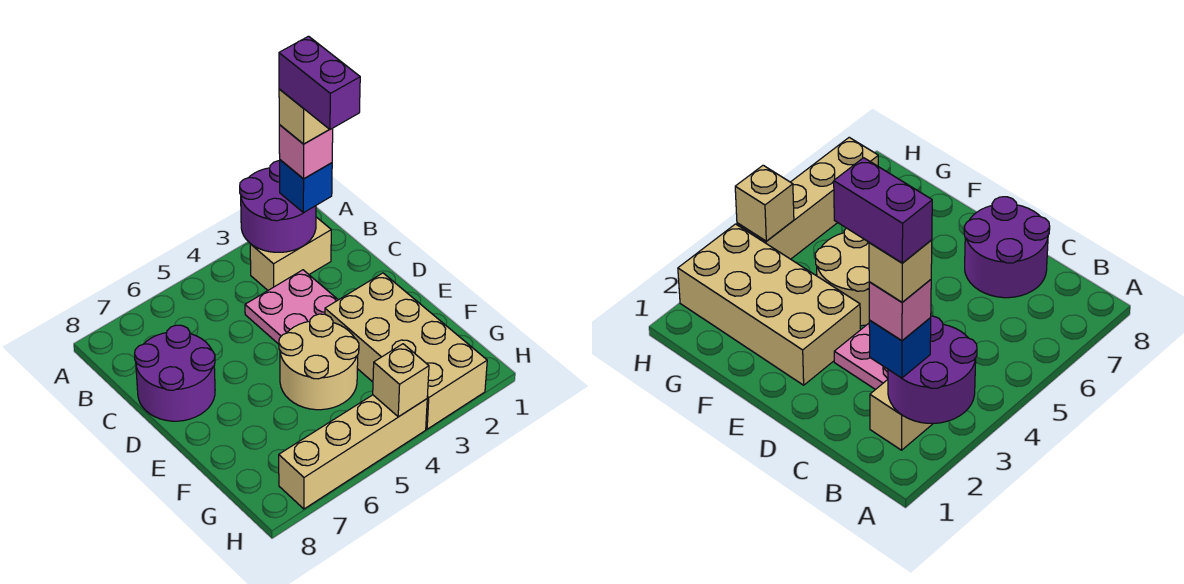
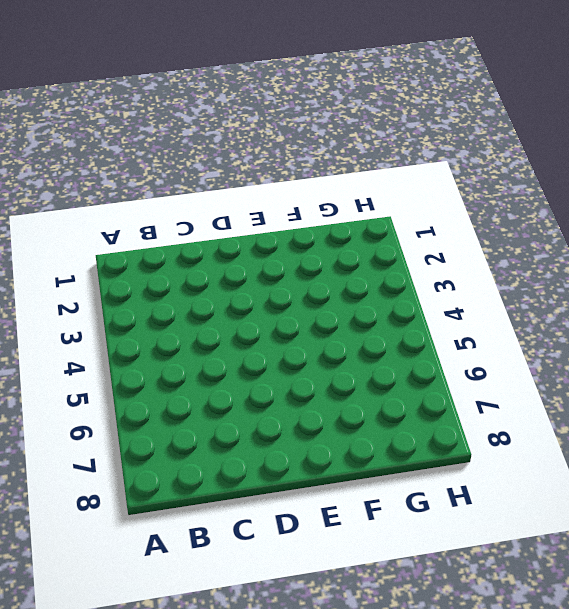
none -> tan brick B2:B3 level 1
none -> pink plate C3:D4 level 1
none -> purple round brick C7:D8 level 1

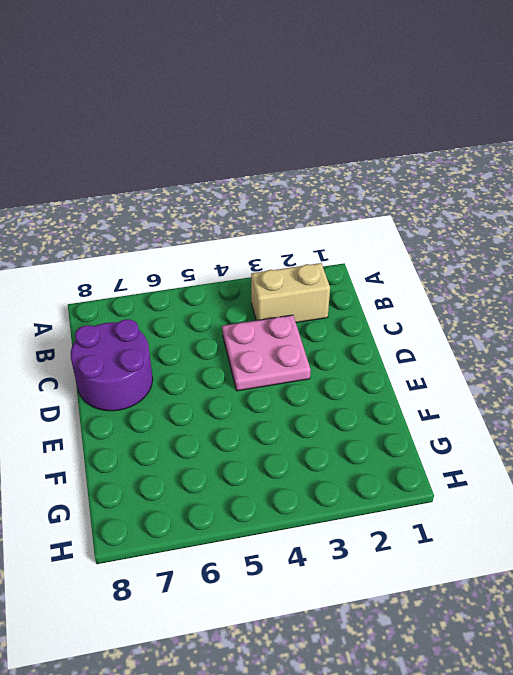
none -> tan brick E2:H3 level 1
none -> tan round brick E4:F5 level 1
none -> tan brick H4:H7 level 1

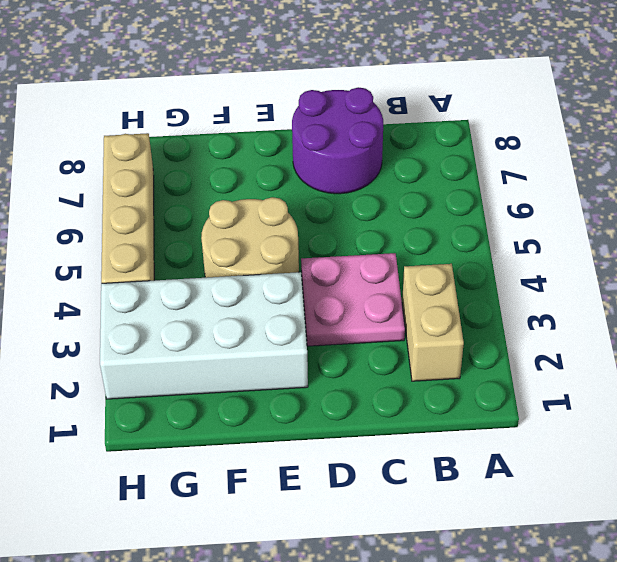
white brick E2:H3 level 1 -> tan brick E2:H3 level 1
none -> purple round brick A2:B3 level 2
none -> tan brick H4 level 2
none -> blue brick B2 level 3

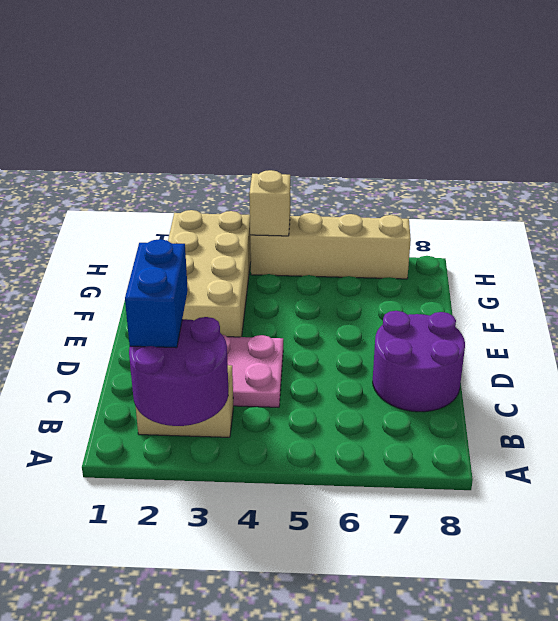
blue brick B2:C2 level 3 -> blue brick B2 level 3
none -> tan round brick E4:F5 level 1
none -> pink brick B2 level 4
none -> tan brick B2 level 5

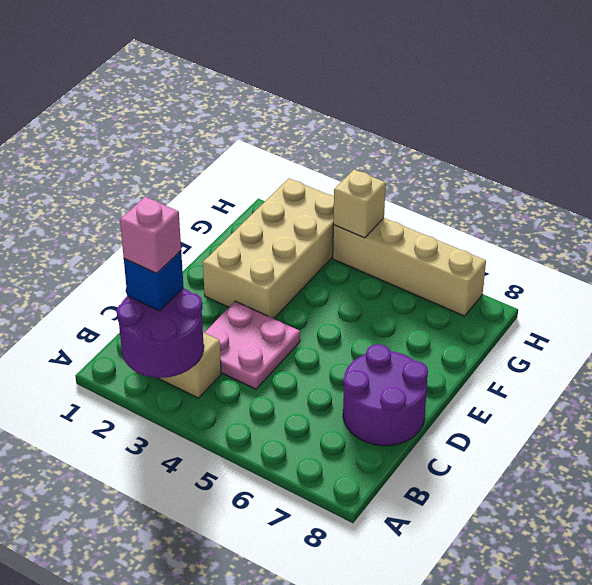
none -> tan round brick E4:F5 level 1
none -> tan brick B2 level 5
none -> purple brick B2:C2 level 6

